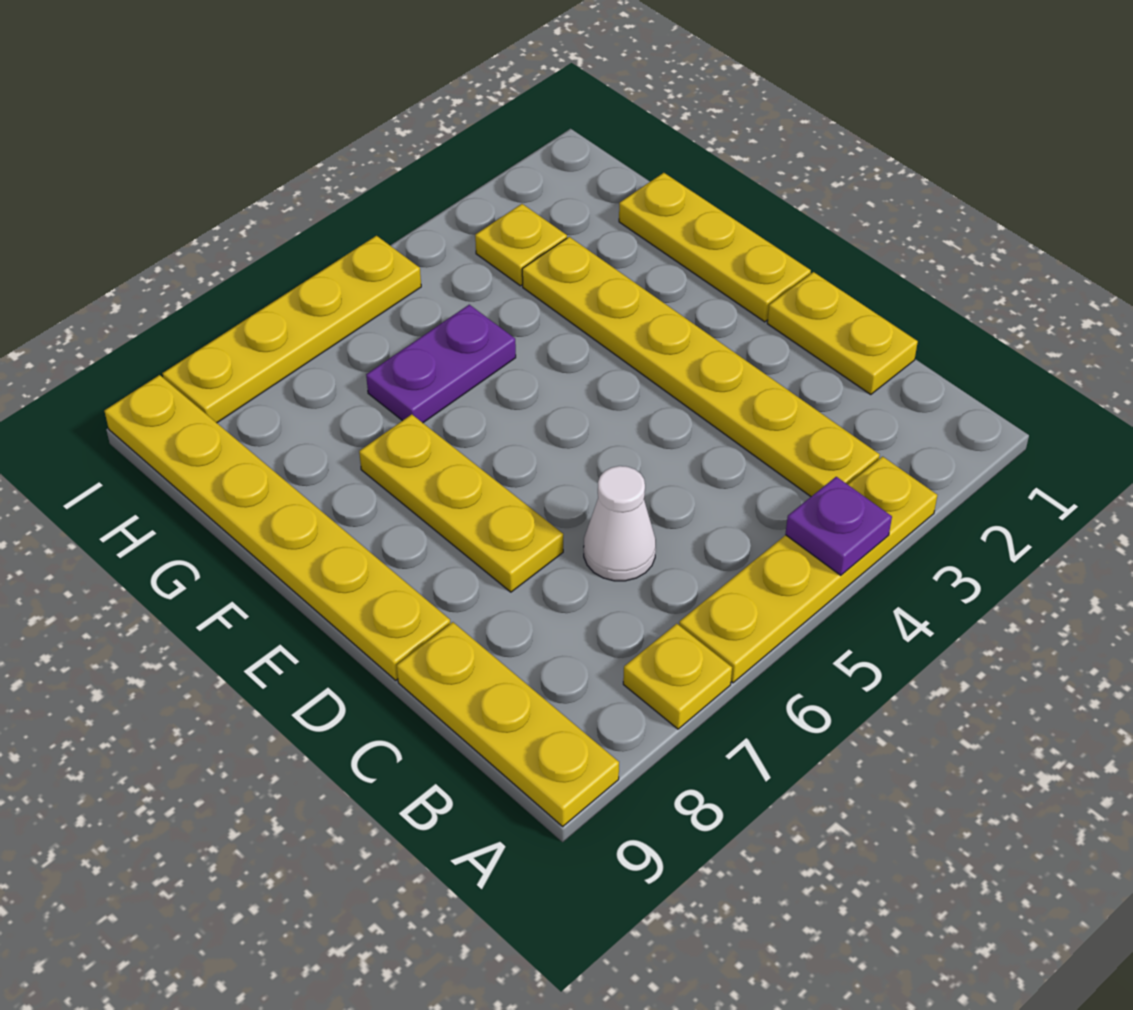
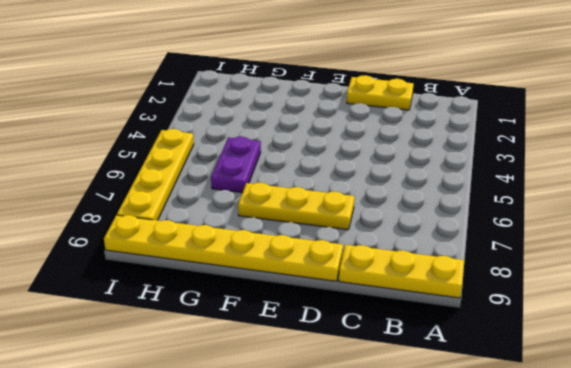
none -> yellow plate A3:A6 level 1
none -> yellow plate A7 level 1
none -> yellow plate B3:G3 level 1

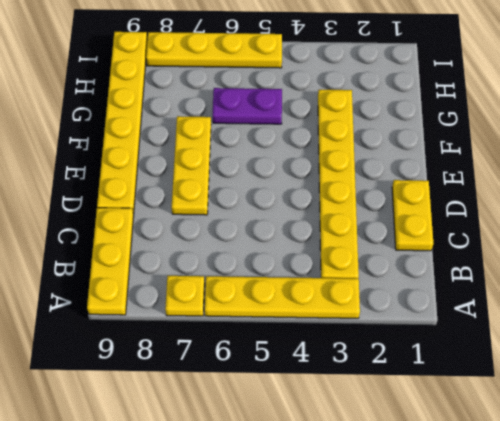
none -> white cone C6 level 1
none -> yellow plate E1:G1 level 1
none -> yellow plate H3 level 1

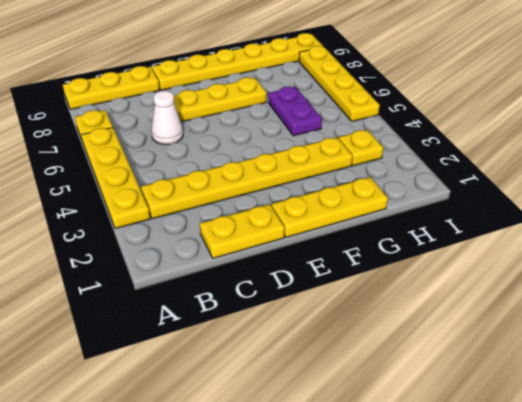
none -> purple plate A4 level 2

